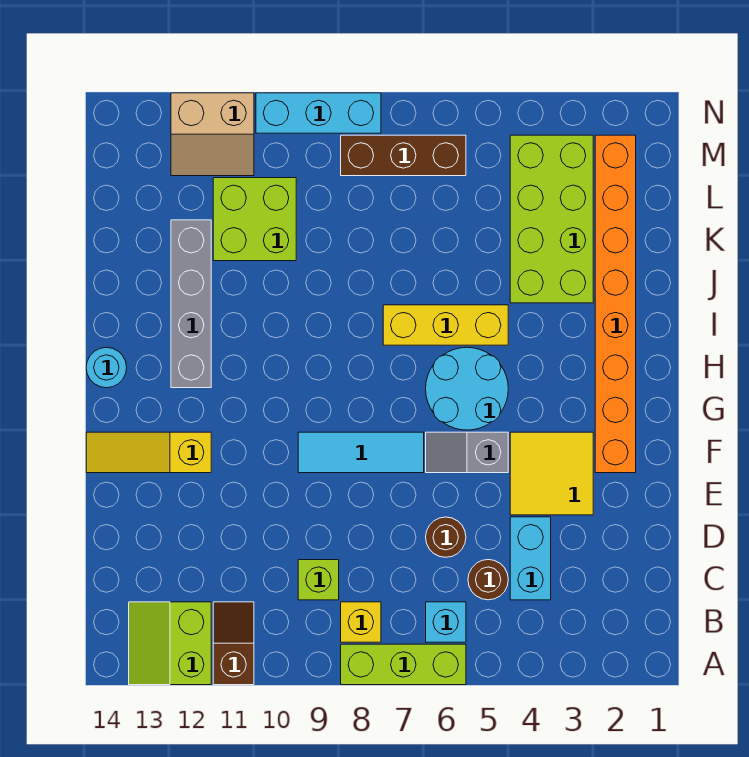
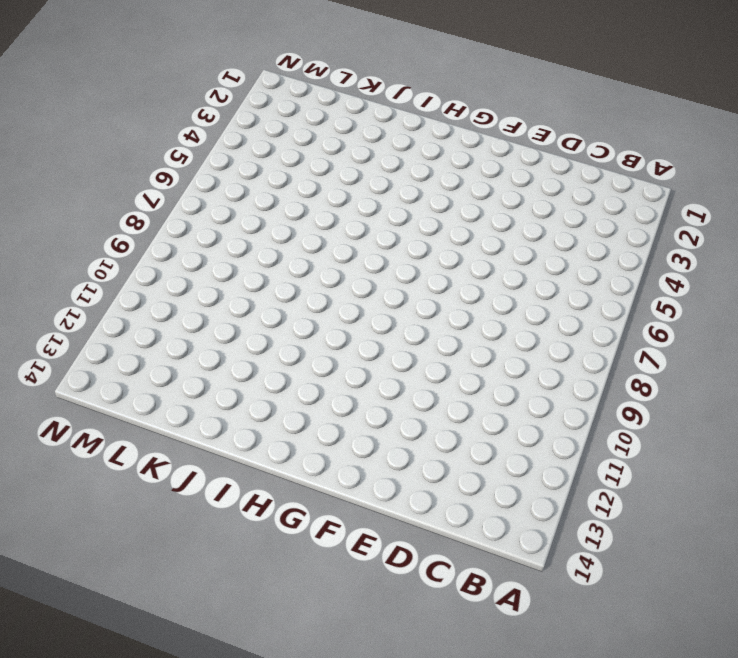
none -> lime brick A6:A8 level 1
none -> brown slope A11:B11 level 1 top A
none -> lime slope A12:B13 level 1 top 12

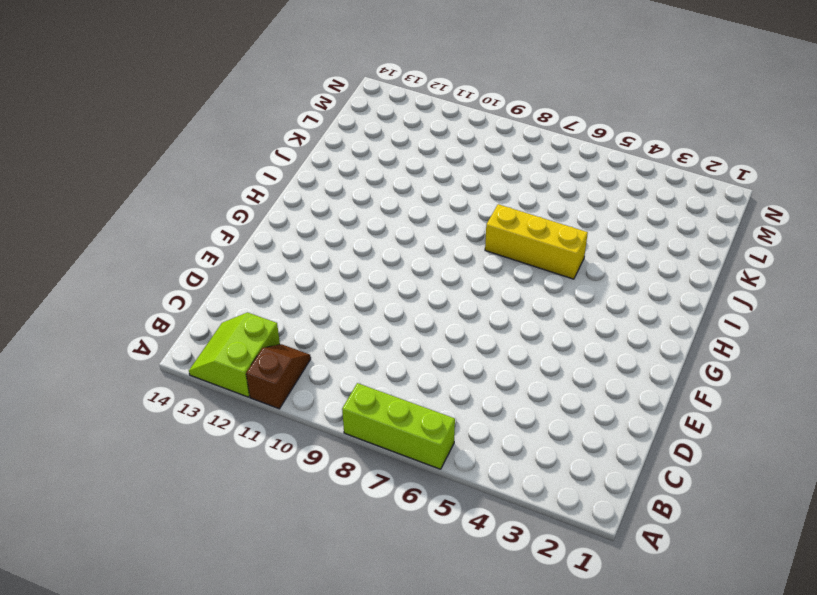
none -> cyan brick B6 level 1
none -> yellow brick B8 level 1
none -> cyan brick C4:D4 level 1

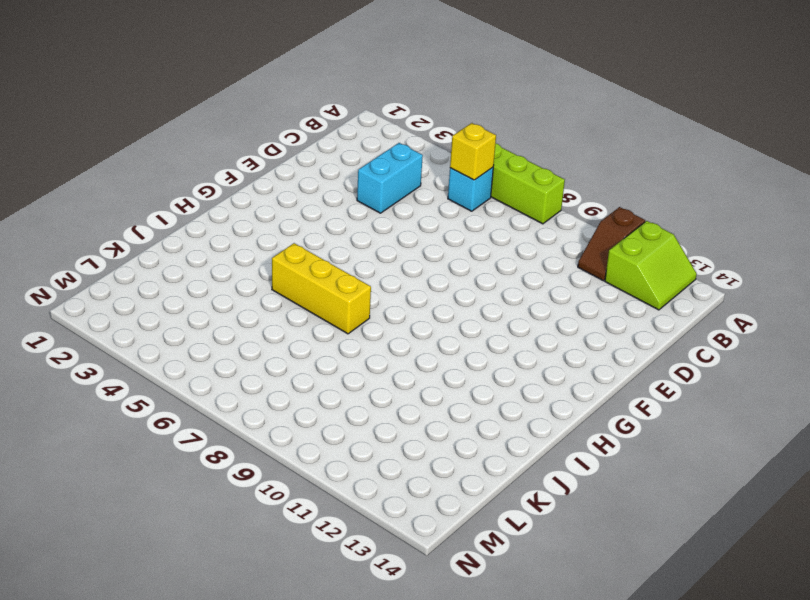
yellow brick B6 level 2 -> yellow brick B8 level 1
none -> brown round brick C5 level 1
none -> lime brick C9 level 1
none -> brown round brick D6 level 1

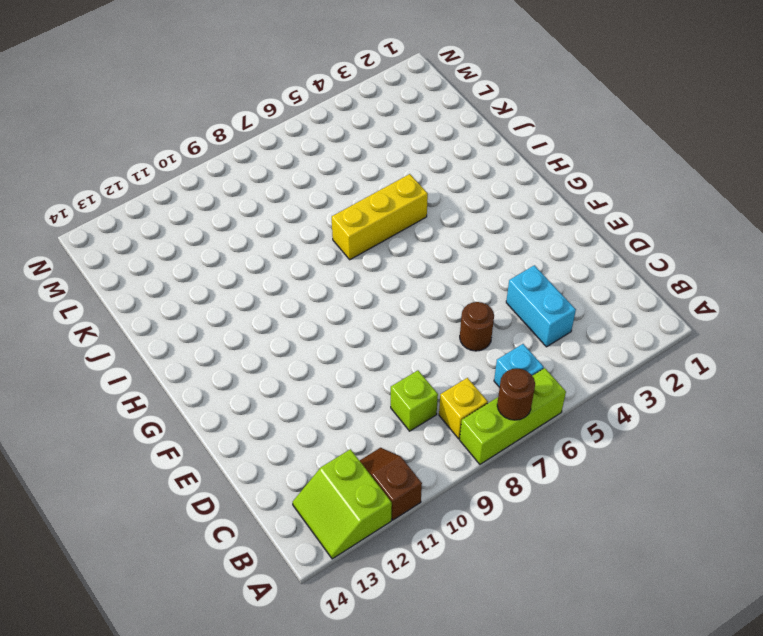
brown round brick A7 level 2 -> brown round brick C5 level 1
none -> yellow tile E3:F4 level 1
none -> orange brick F2:M2 level 1
none -> grey slope F5:F6 level 1 top 5

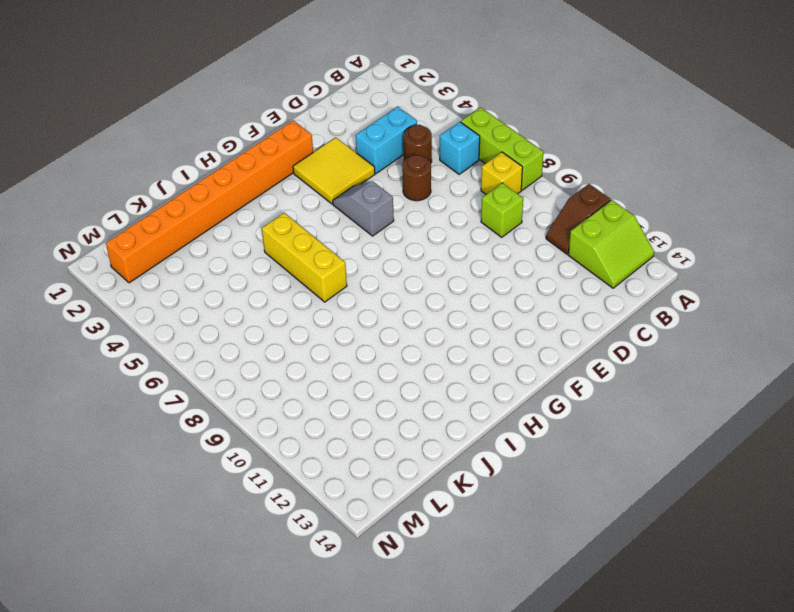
grey slope F5:F6 level 1 top 6 -> grey slope F5:F6 level 1 top 5
none -> cyan tile F7:F9 level 1
none -> yellow slope F12:F14 level 1 top 12
none -> cyan round brick G5:H6 level 1

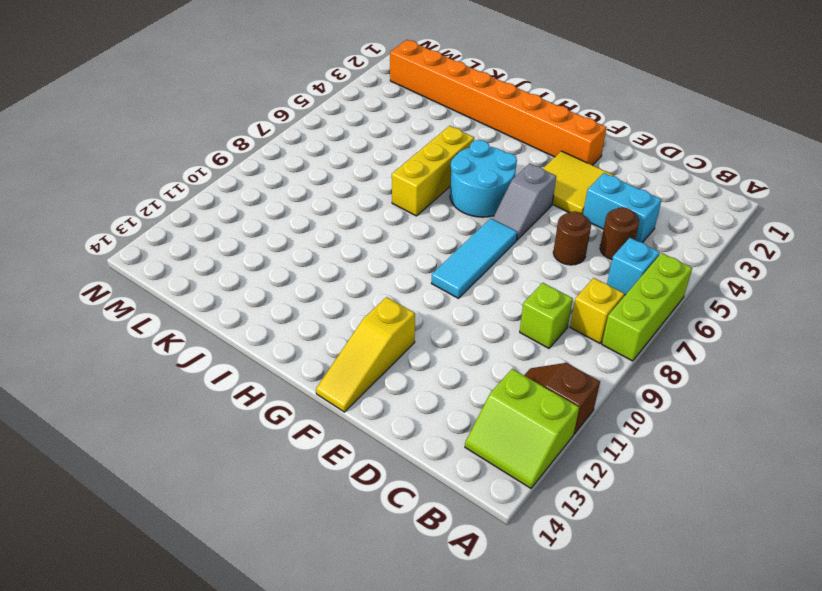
none -> grey brick H12:K12 level 1
none -> cyan round brick H14 level 1
none -> lime brick J3:M4 level 1

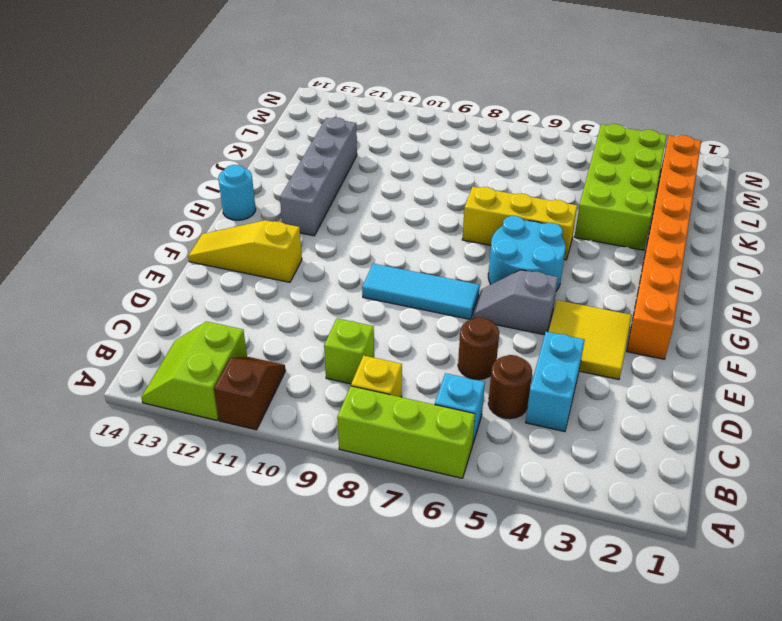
none -> lime brick K10:L11 level 1
none -> brown brick M6:M8 level 1
none -> tan slope M11:N12 level 1 top N

